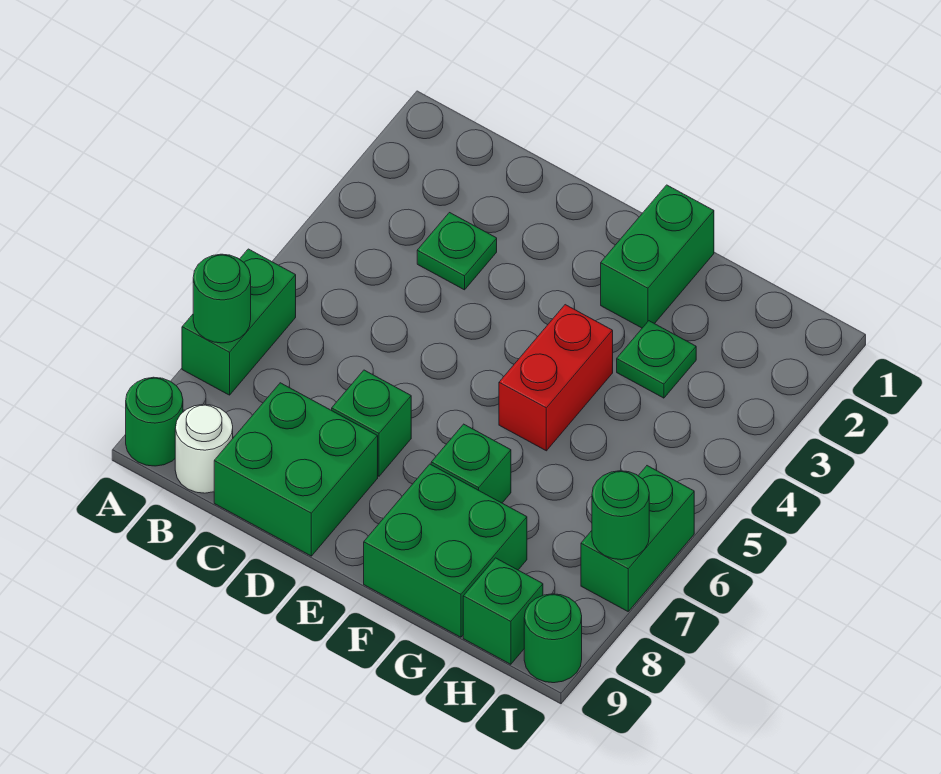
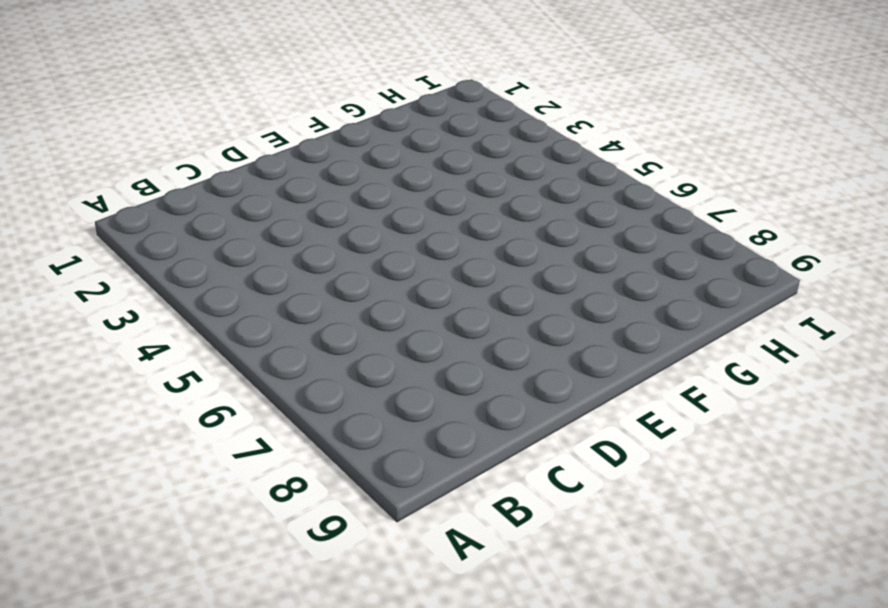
none -> green brick A6:A7 level 1
none -> green round brick A9 level 1
none -> white round brick B9 level 1

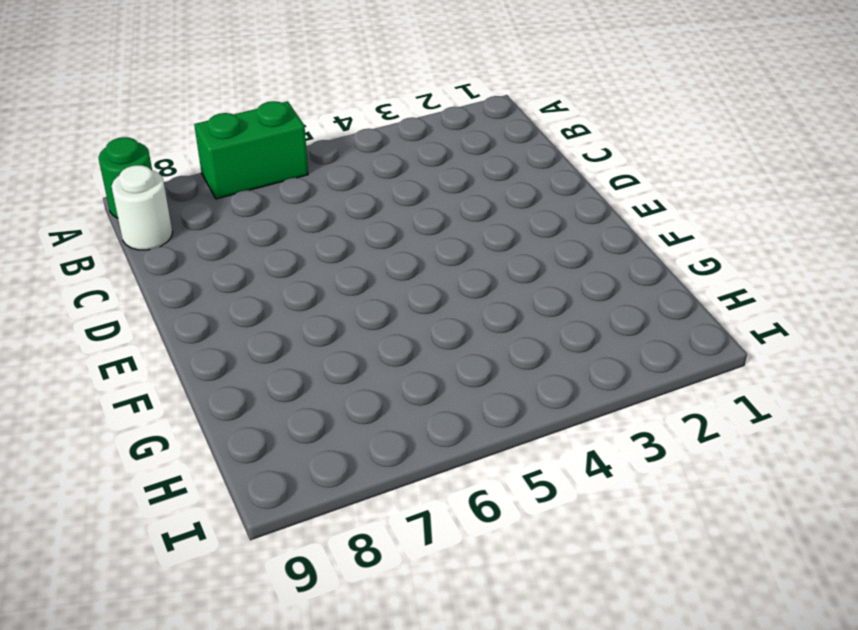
none -> green plate C3 level 1
none -> green brick C8:D9 level 1
none -> green brick D7 level 1

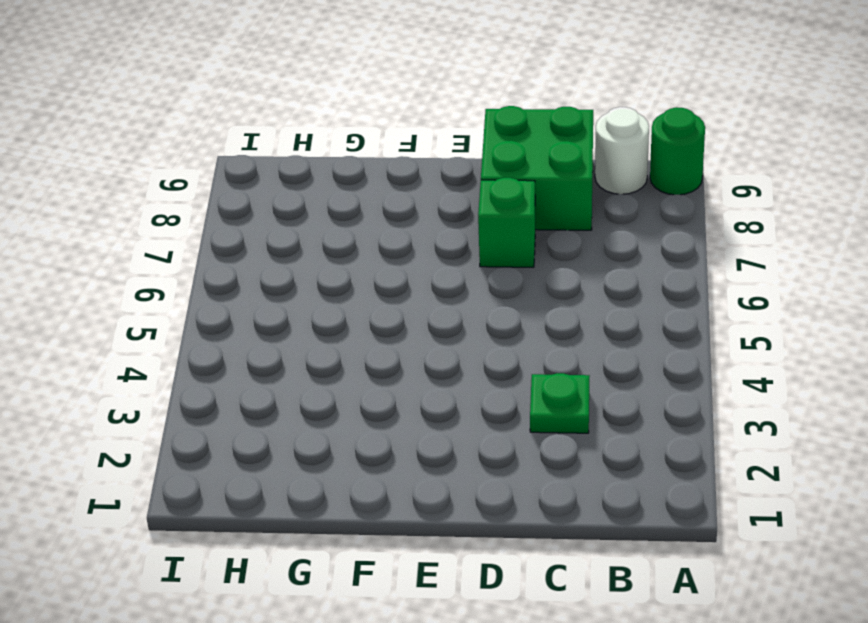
none -> green brick A6:A7 level 1
none -> green brick F1:F2 level 1
none -> red brick F4:F5 level 1

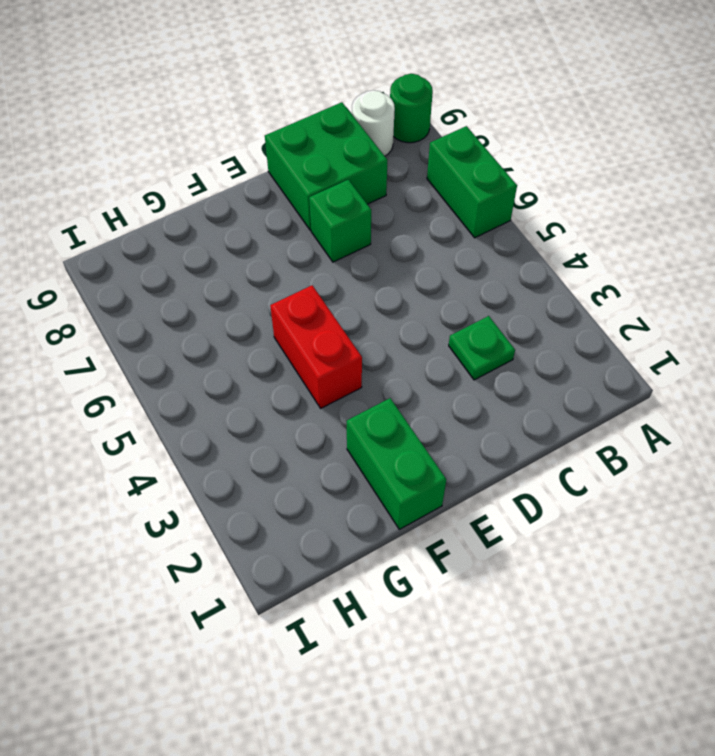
none -> green brick F7 level 1
none -> green brick F8:G9 level 1
none -> green plate G3 level 1

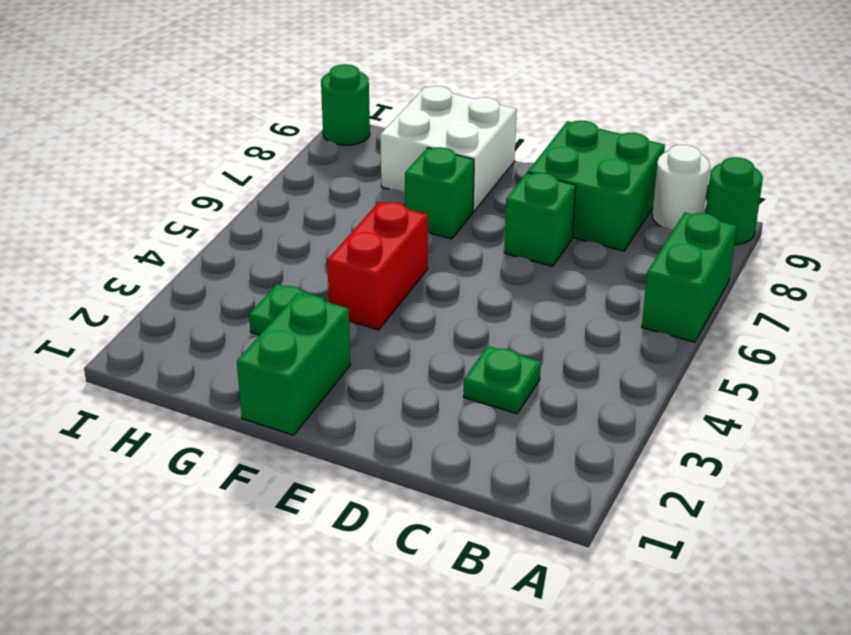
white brick F8:G9 level 1 -> green brick F8:G9 level 1
none -> green brick H9 level 1
none -> green brick I6:I7 level 1
none -> green round brick A7 level 2

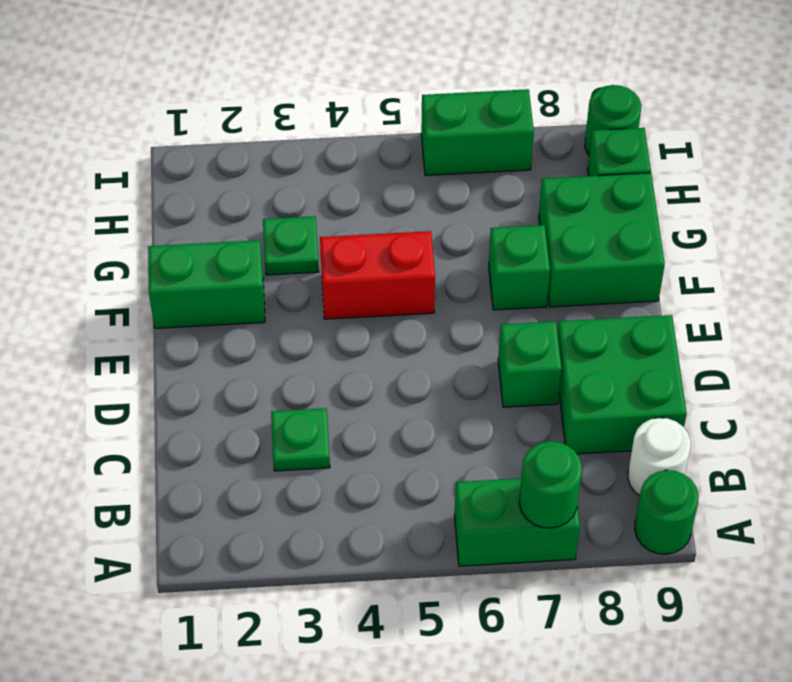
none -> green round brick I7 level 2

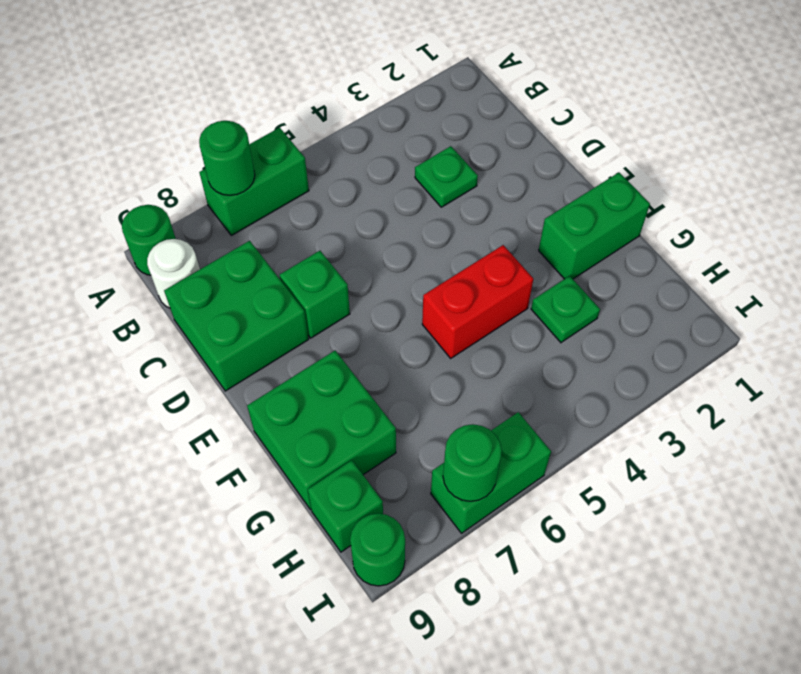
none -> green brick F7 level 1

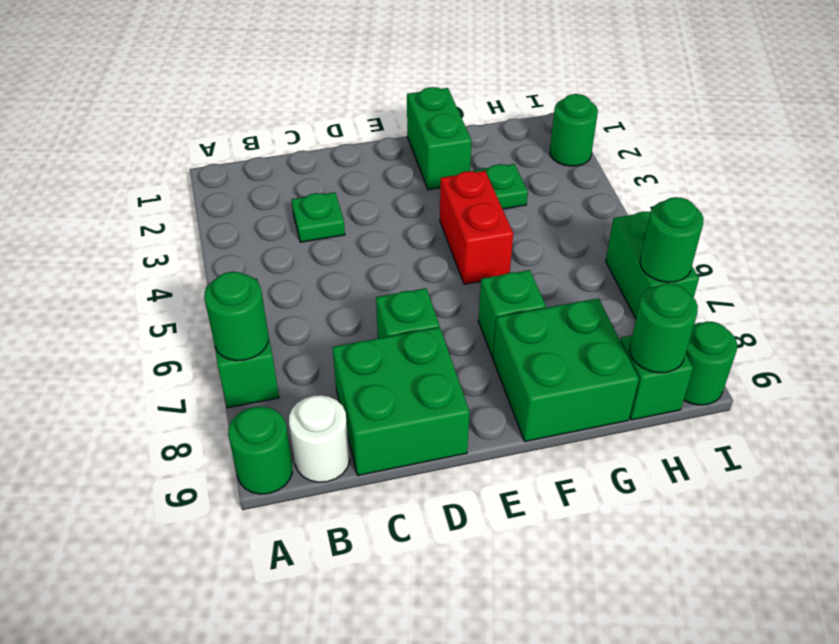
green round brick H9 level 2 -> none
green round brick I2 level 1 -> none

